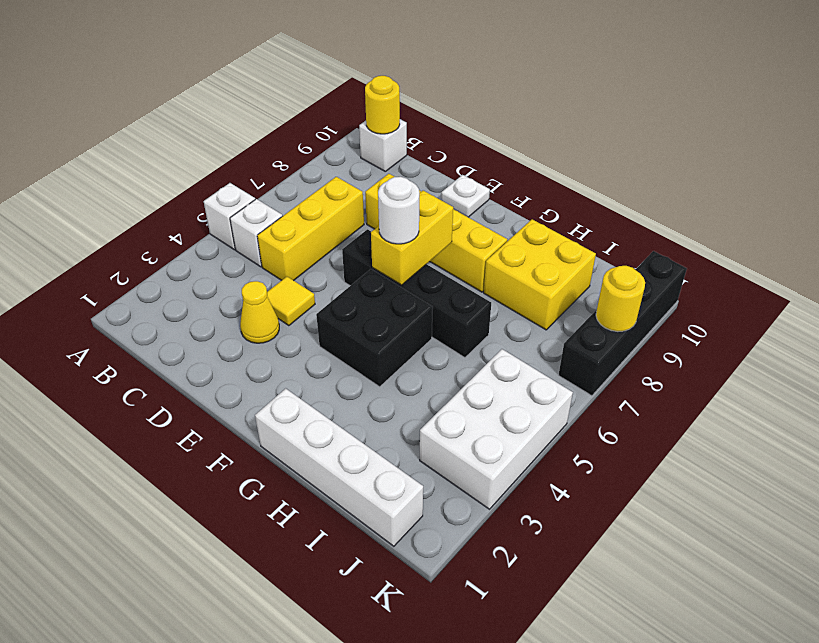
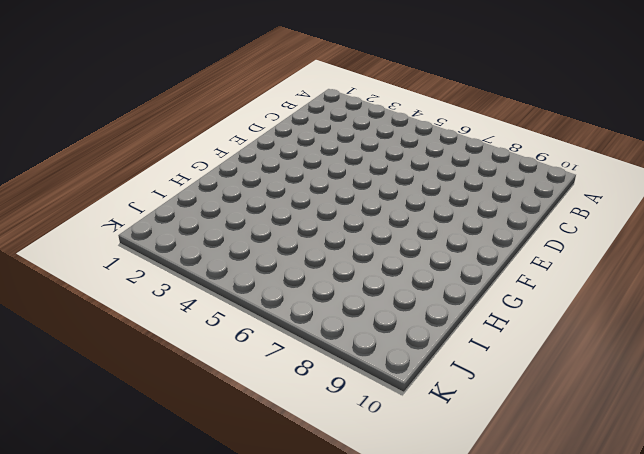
none -> white brick A5 level 1
none -> white brick B5 level 1
none -> white brick B10 level 1

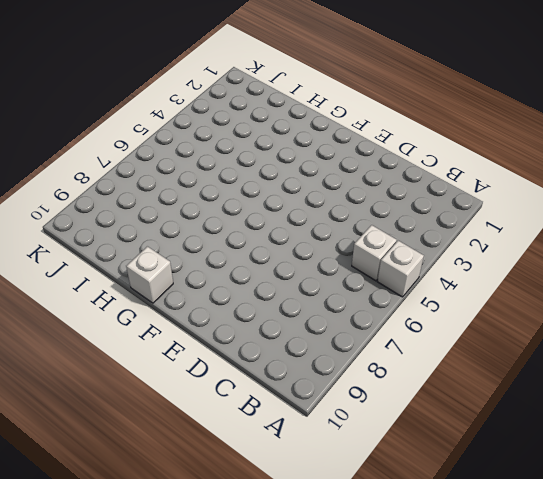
white brick G10 level 1 -> white brick B10 level 1
none -> yellow brick C5:C7 level 1
none -> yellow cone D3 level 1
none -> yellow tile D4 level 1

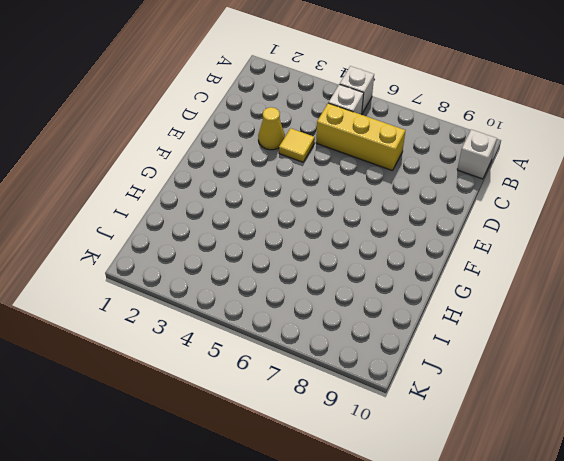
none -> yellow brick D8:G8 level 1
none -> black brick E6:H6 level 1
none -> white plate E10 level 1

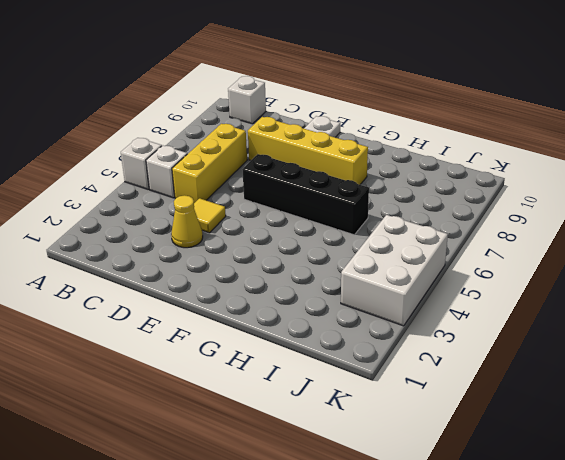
none -> black brick F4:G5 level 1
none -> white brick G1:J1 level 1
none -> yellow brick H8:I9 level 1

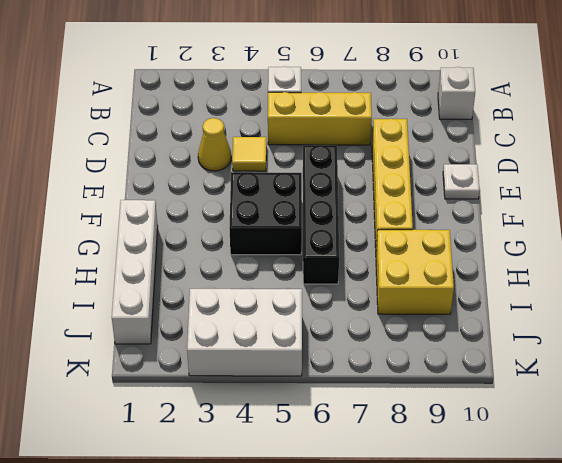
none -> white brick A5 level 1
none -> black brick K7:K10 level 1
none -> yellow round brick B10 level 2

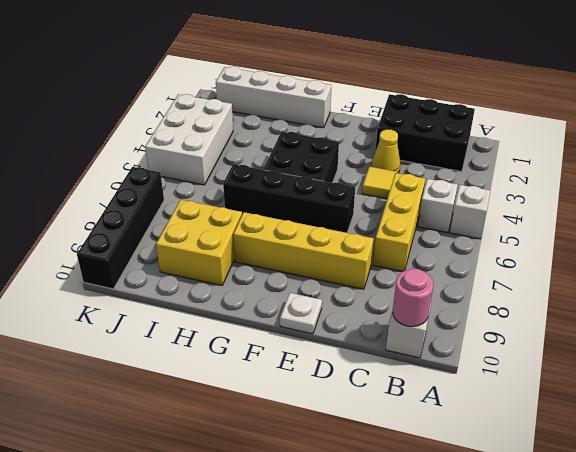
black brick B1:D2 level 1 -> none
pink round brick B10 level 2 -> yellow round brick B10 level 2
none -> yellow brick F6:F7 level 2
none -> yellow round brick K8 level 2
none -> white round brick F6 level 3

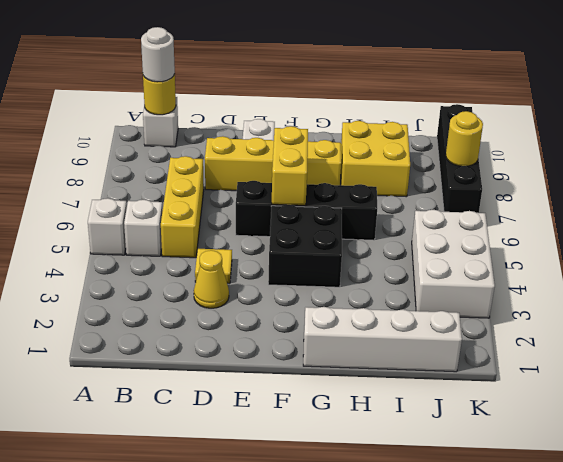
white round brick B10 level 3 -> white round brick F6 level 3

